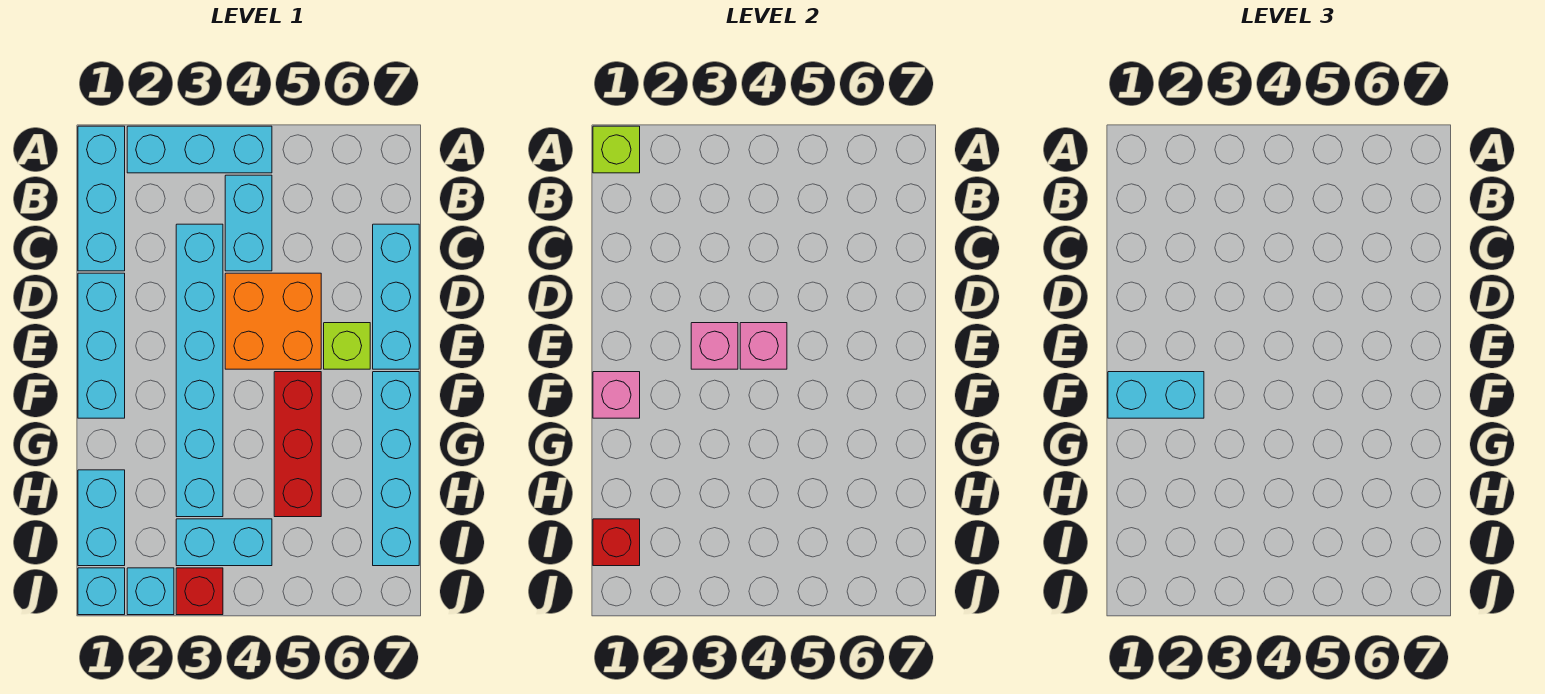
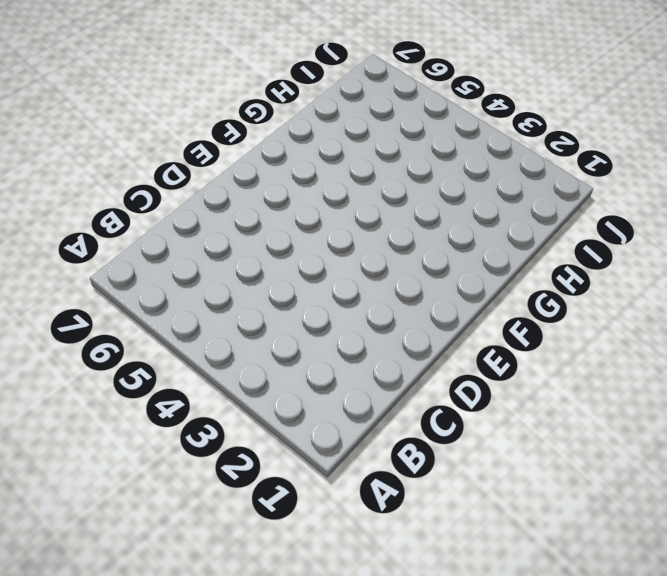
none -> cyan brick A1:C1 level 1
none -> cyan brick A2:A4 level 1
none -> cyan brick B4:C4 level 1

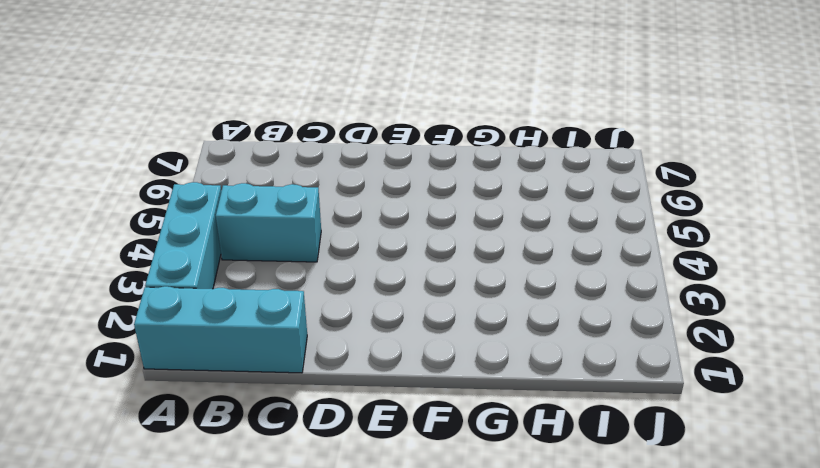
none -> cyan brick C3:H3 level 1
none -> cyan brick C7:E7 level 1
none -> cyan brick D1:F1 level 1

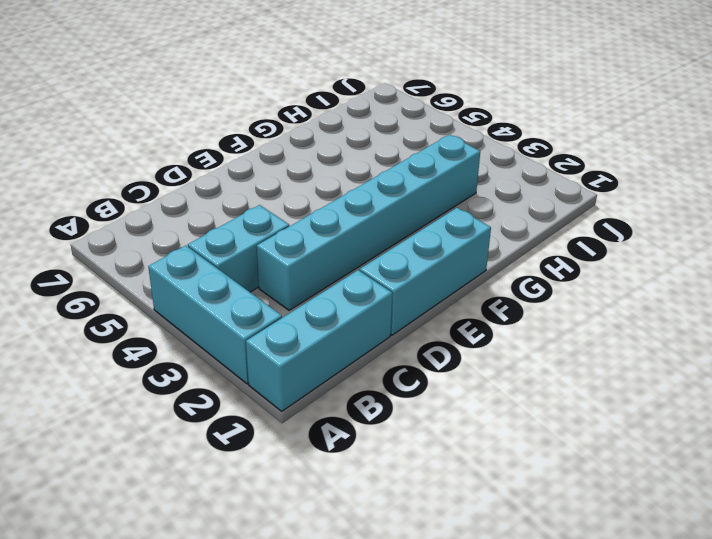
none -> cyan brick C7:E7 level 1
none -> orange brick D4:E5 level 1
none -> lime brick E6 level 1

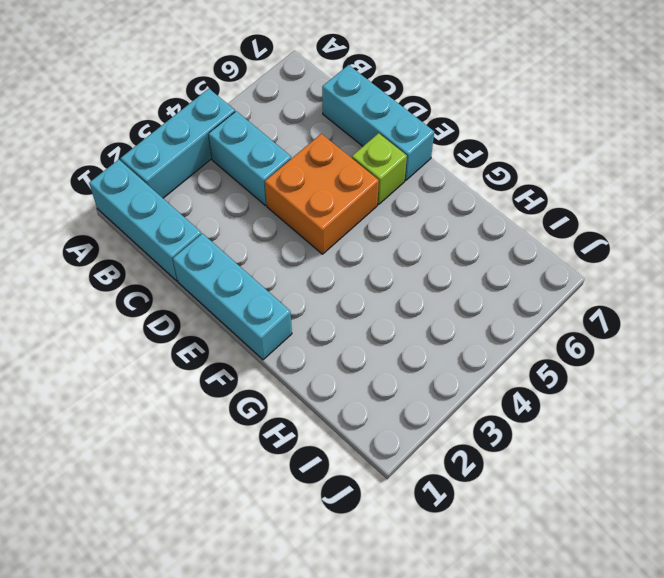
none -> cyan brick C3:H3 level 1
none -> red brick F5:H5 level 1
none -> cyan brick F7:I7 level 1

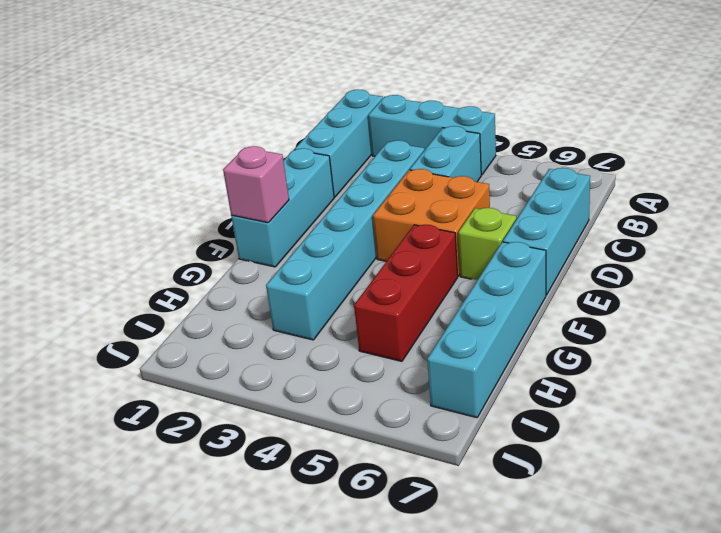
none -> cyan brick H1:I1 level 1
none -> cyan brick I3:I4 level 1
none -> cyan brick J1 level 1

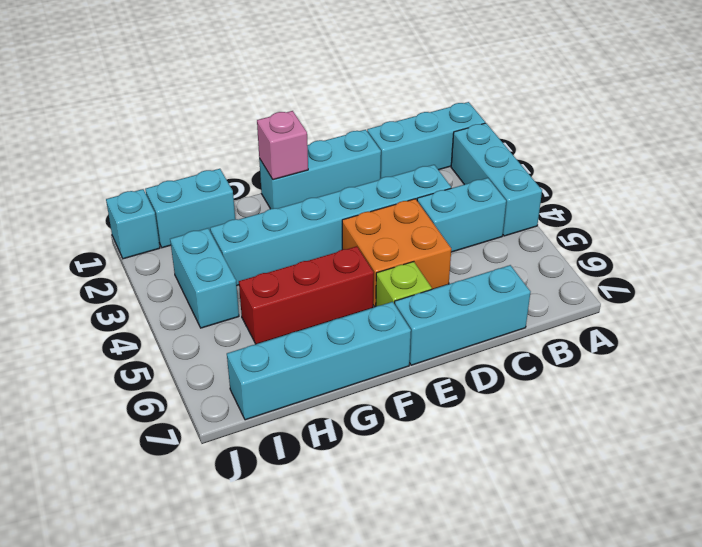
none -> cyan brick J2 level 1
none -> red brick J3 level 1
none -> lime brick A1 level 2

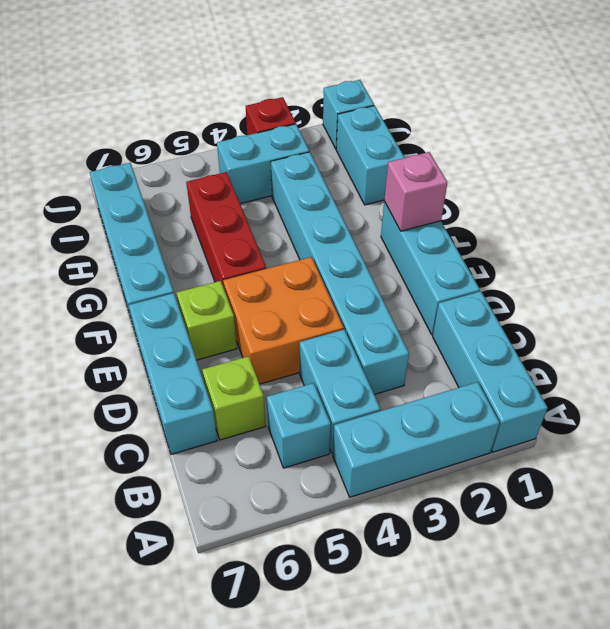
cyan brick B5 level 1 -> cyan brick J2 level 1
lime brick C6 level 1 -> lime brick A1 level 2
none -> pink brick E3 level 2
none -> pink brick E4 level 2
none -> red brick I1 level 2

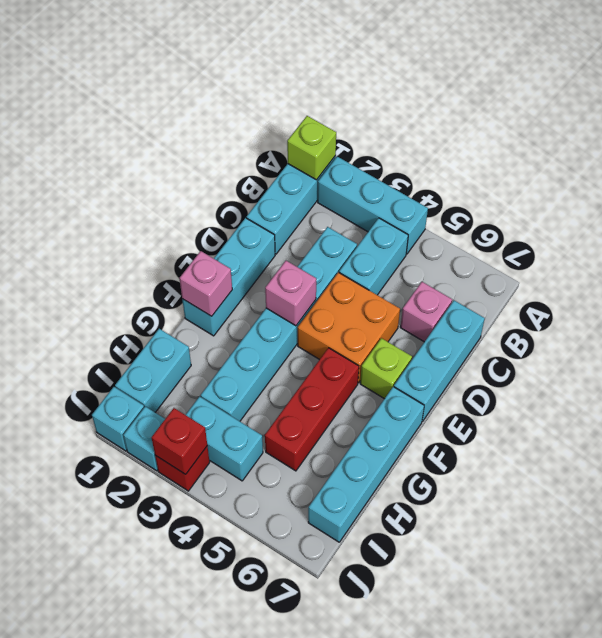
pink brick C6 level 1 -> pink brick E4 level 2
red brick J3 level 2 -> red brick I1 level 2
none -> cyan brick F1:F2 level 3

